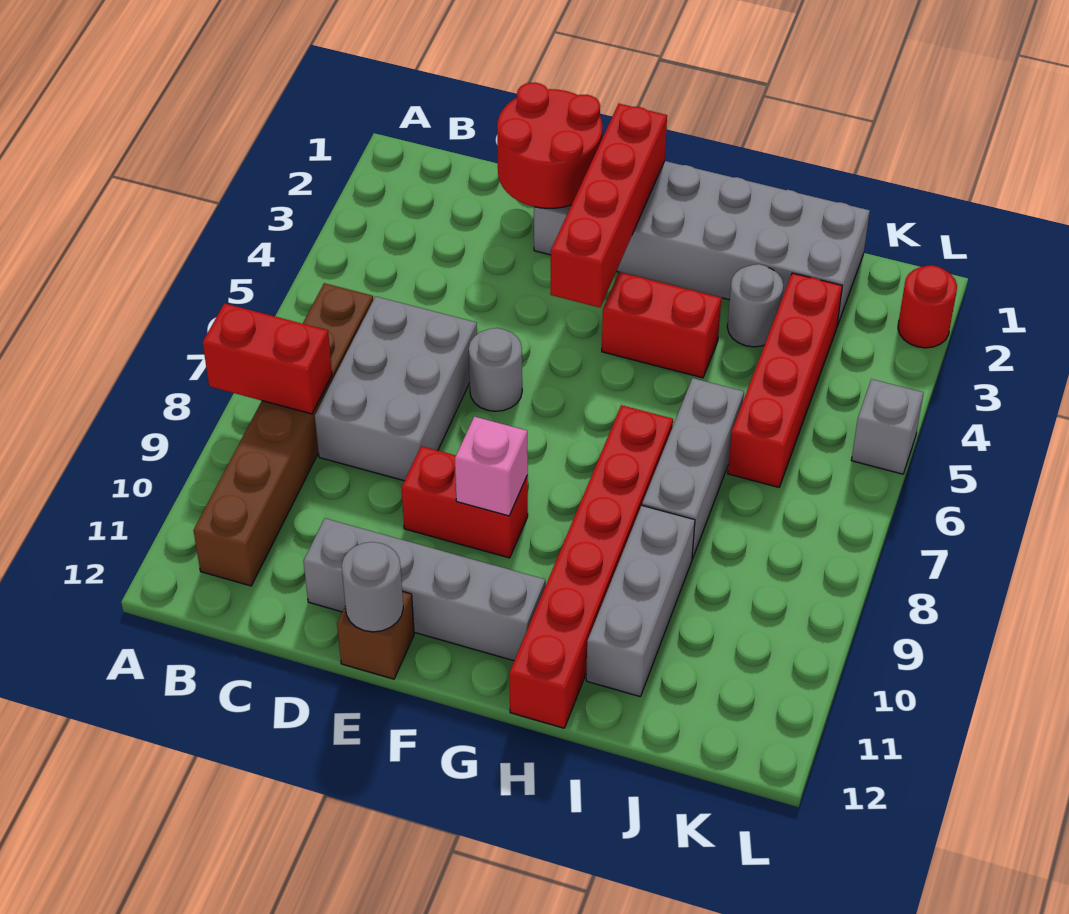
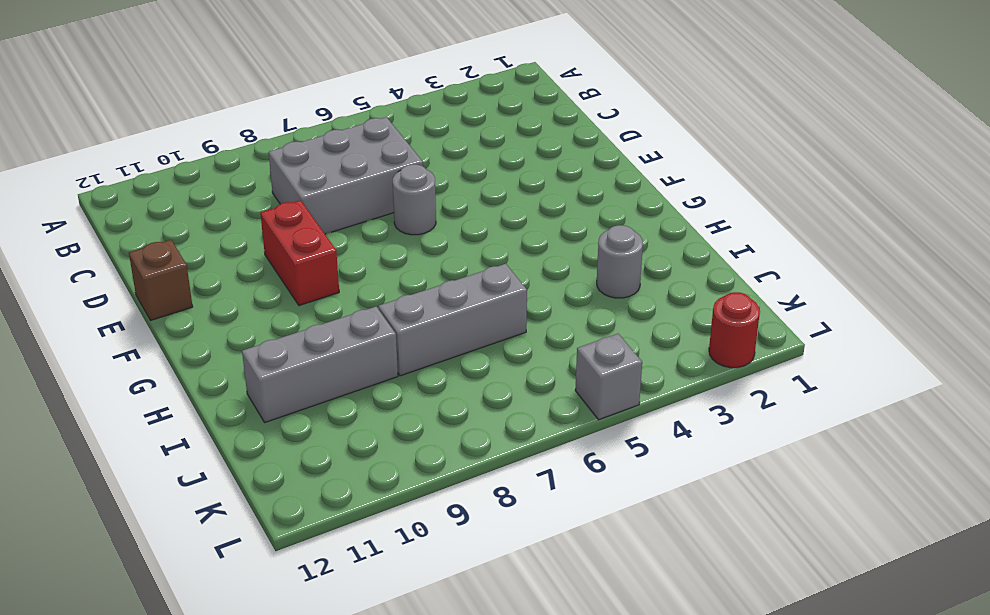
none -> brown brick B6:B11 level 1
none -> grey brick D11:G11 level 1
none -> grey brick E1:J2 level 1

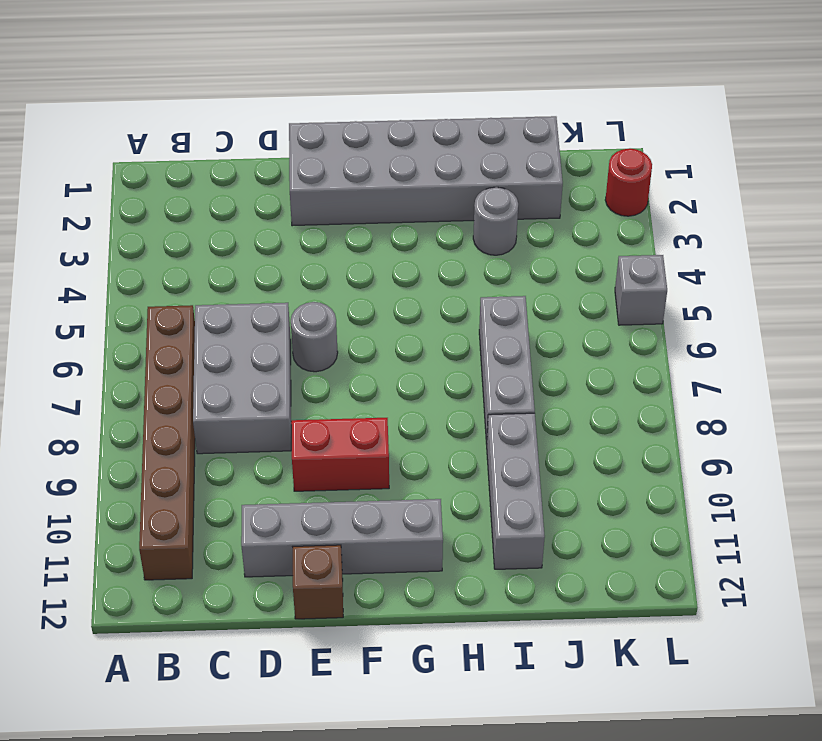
none -> red brick G4:H4 level 1
none -> red brick H7:H12 level 1
none -> red brick J3:J6 level 1

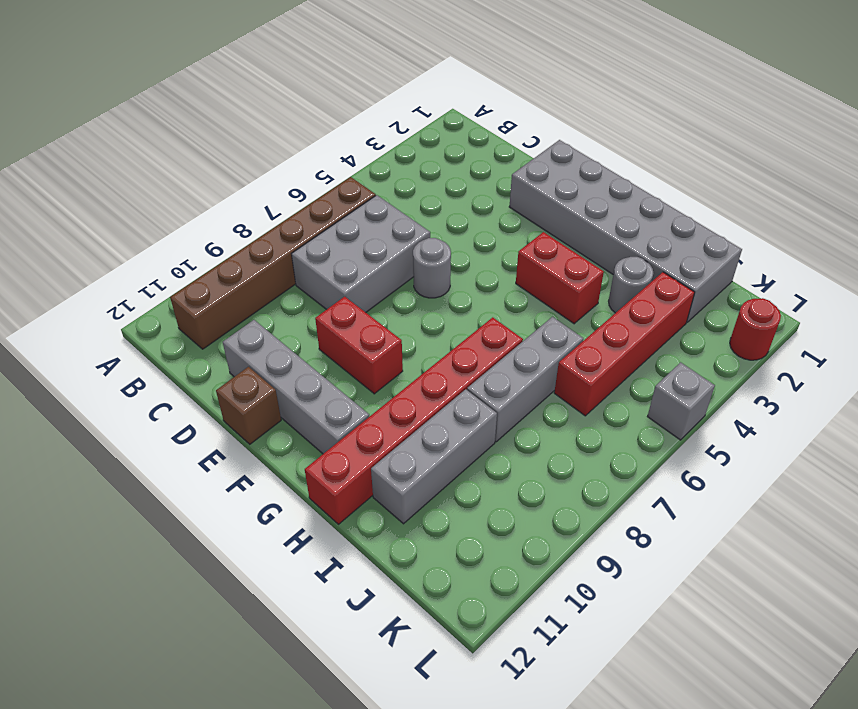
none -> red brick A8:B8 level 2
none -> red round brick D1:E2 level 2
none -> grey round brick E12 level 2

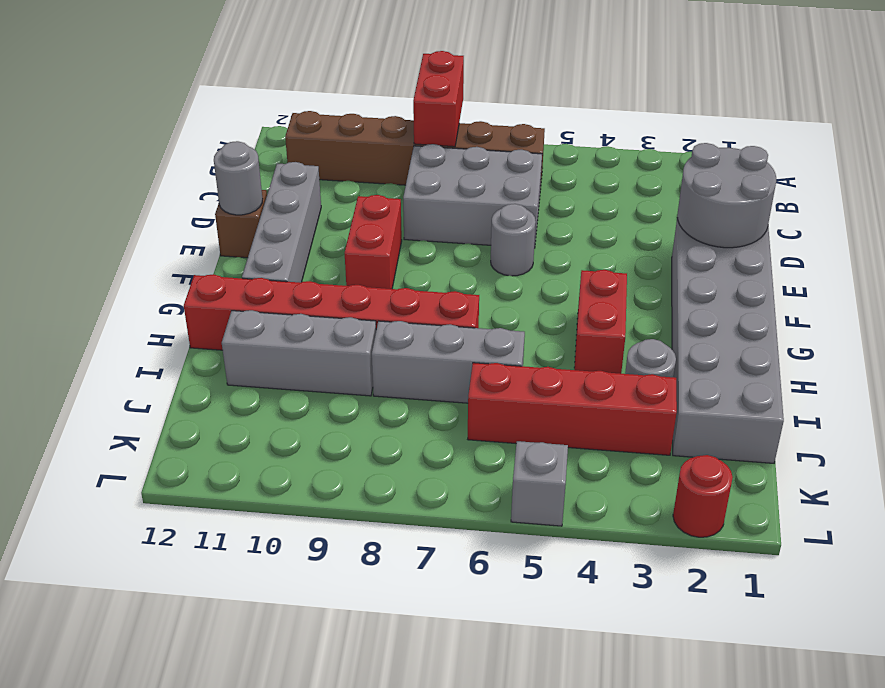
grey round brick D1:E2 level 2 -> red round brick D1:E2 level 2
none -> red brick F1:F4 level 2
none -> pink brick F9 level 2

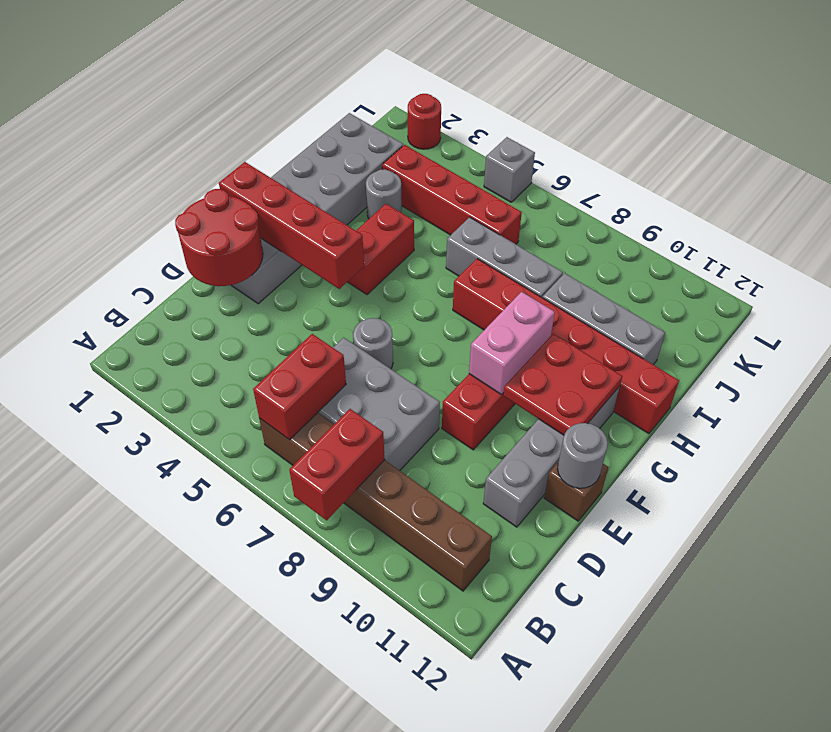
red brick B6:C6 level 2 -> none
pink brick F9:G9 level 2 -> pink brick F9 level 2
red plate F10:G11 level 2 -> none

